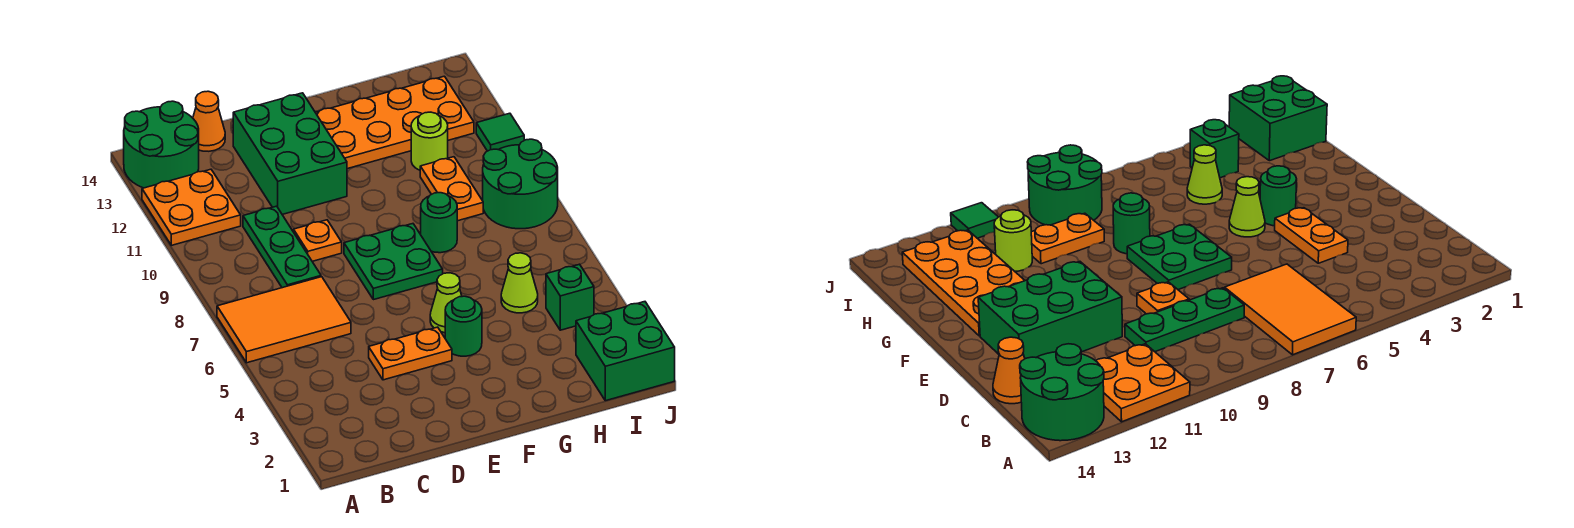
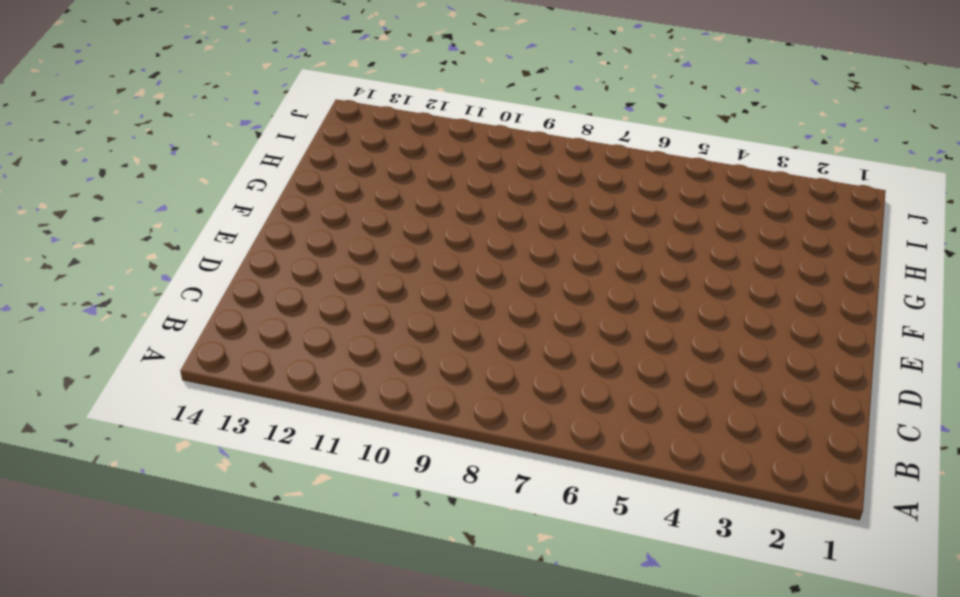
none -> orange tile A6:C7 level 1
none -> orange plate A11:B12 level 1
none -> green round brick A13:B14 level 1

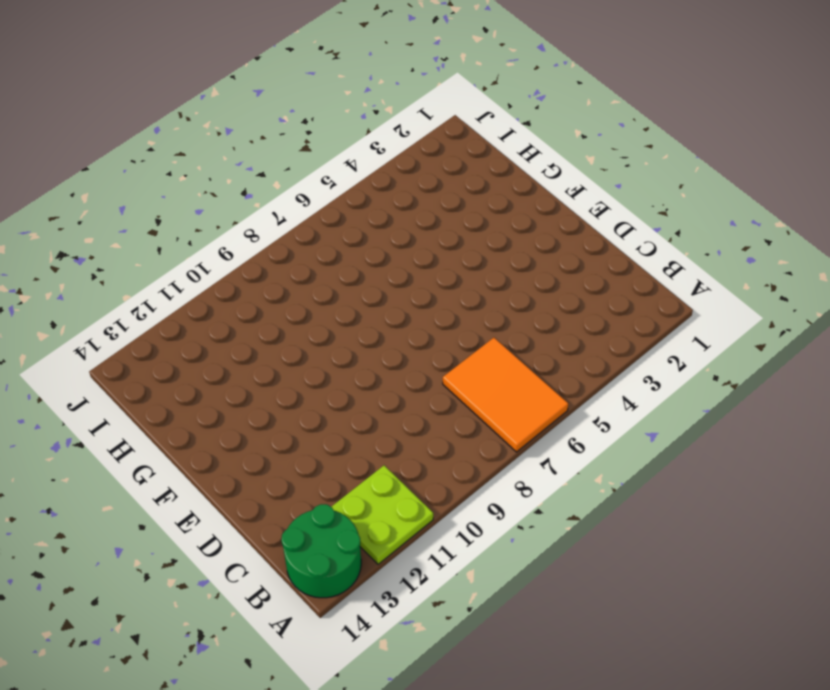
lime plate A11:B12 level 1 -> orange plate A11:B12 level 1
none -> green plate C8:C10 level 1
none -> orange cone C14 level 1
none -> orange plate D4:E4 level 1

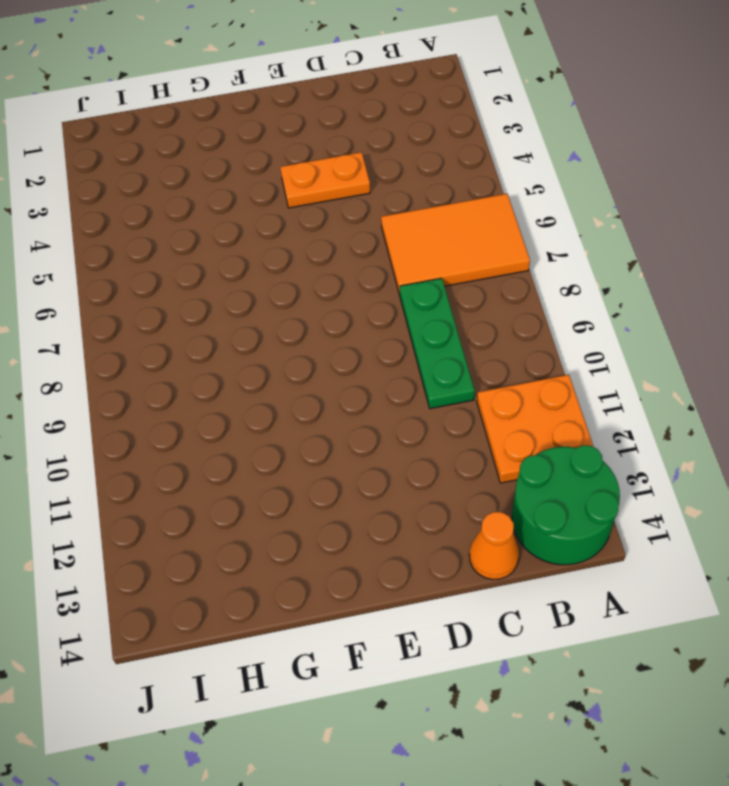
none -> orange plate D9 level 1
none -> green brick D11:E13 level 1
none -> green plate E7:F8 level 1

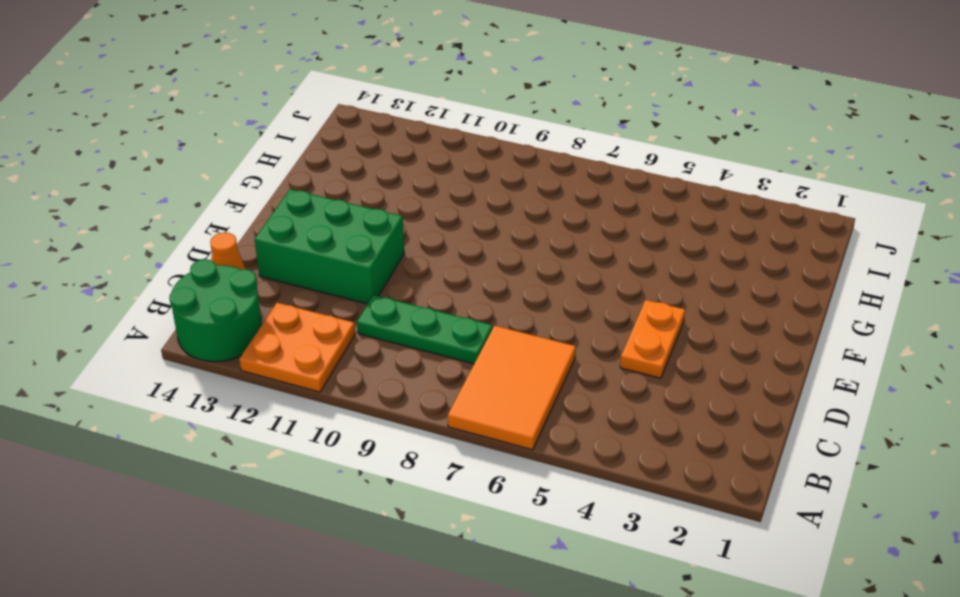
none -> orange plate D9 level 1
none -> green plate E7:F8 level 1
none -> green round brick F4 level 1

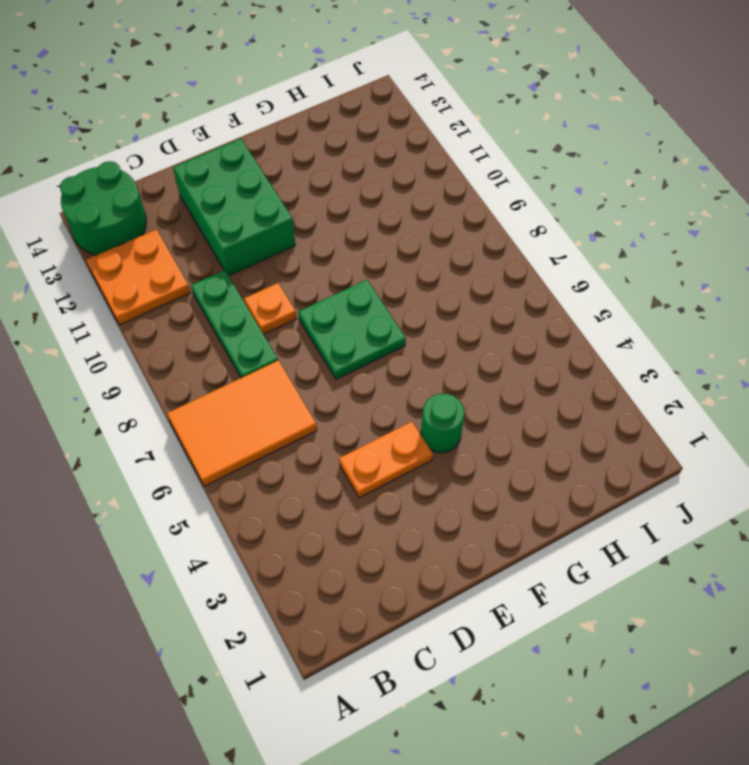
none -> orange cone C14 level 1
none -> lime cone F5 level 1
none -> orange plate F12:I13 level 1

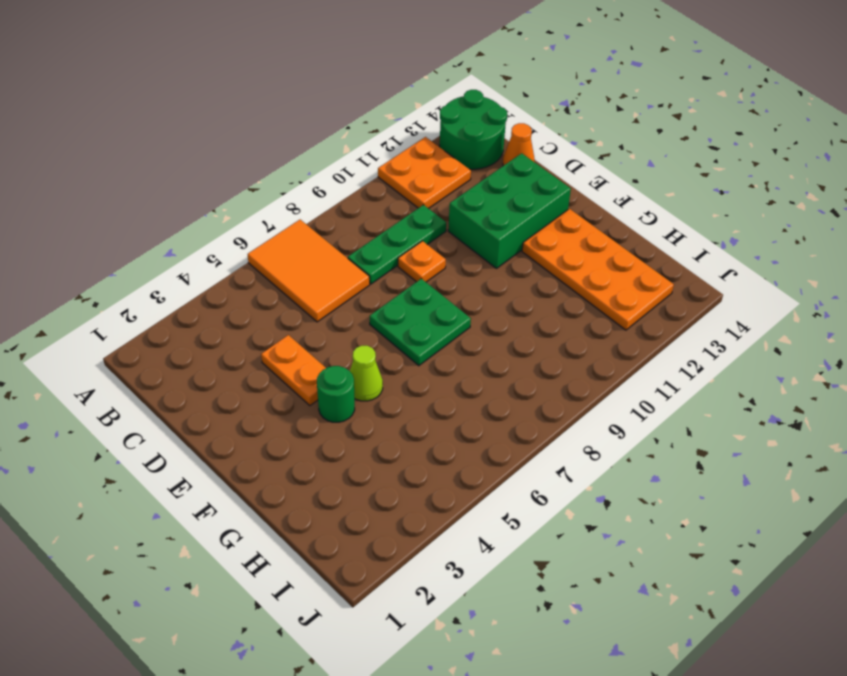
none -> green round brick G8 level 1
none -> lime cone H5 level 1
none -> orange plate H9:H10 level 1

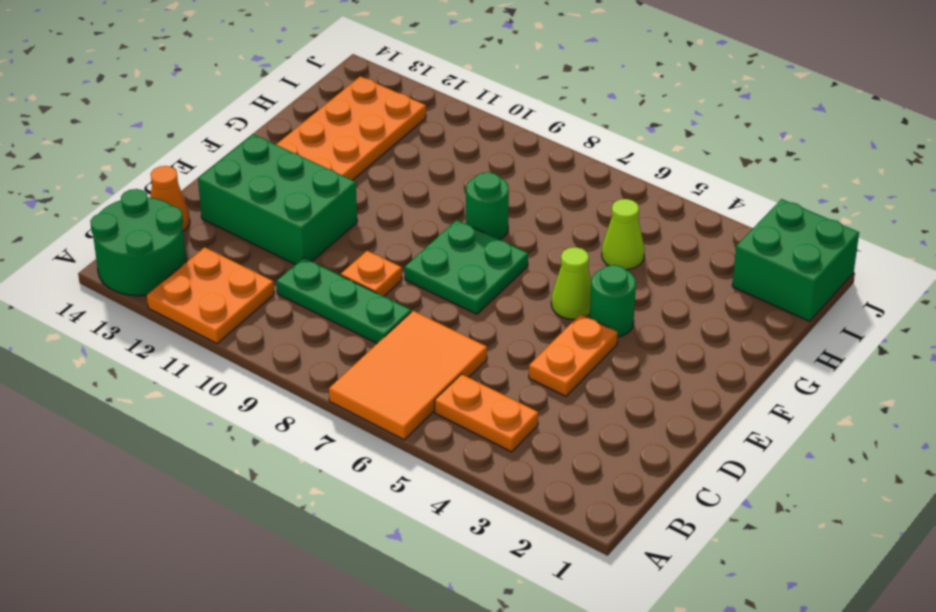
orange plate B4:B5 level 1 -> orange plate H9:H10 level 1
none -> lime round brick H11 level 1
none -> green brick I4 level 1
none -> green round brick I8:J9 level 1

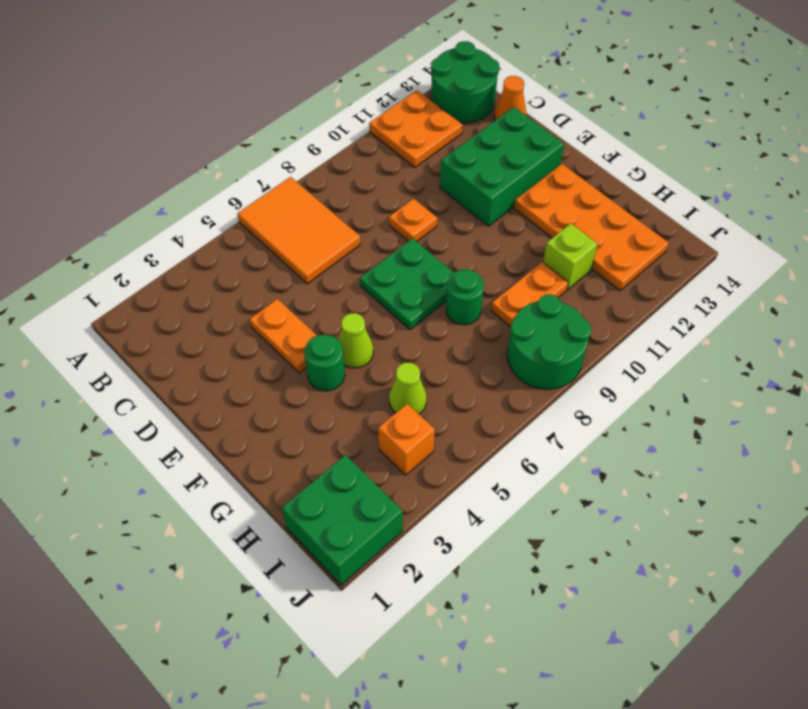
lime brick H11 level 1 -> lime round brick H11 level 1
orange brick I4 level 1 -> green brick I4 level 1
none -> green plate C8:C10 level 1
none -> green tile J11 level 1

